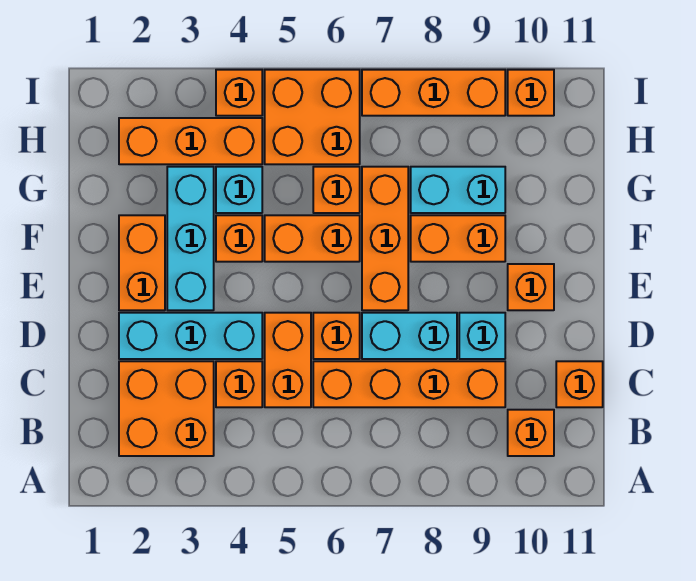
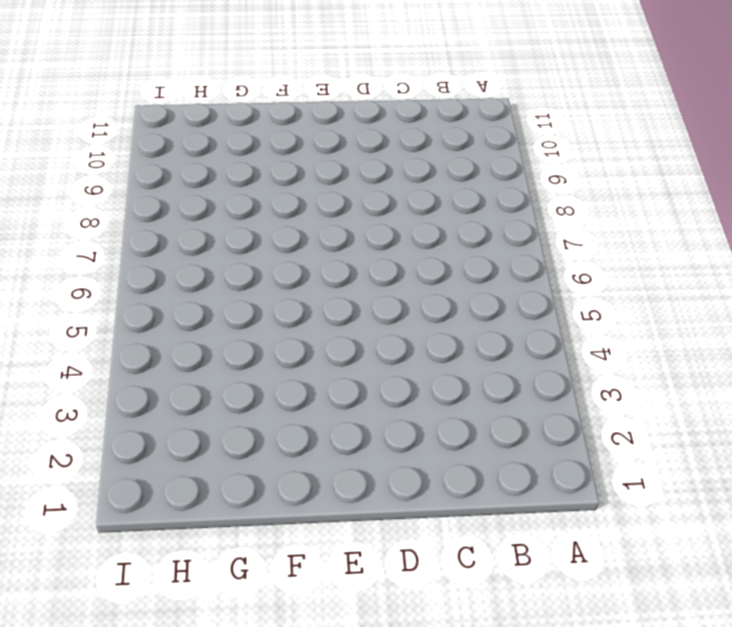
none -> orange brick B2:C3 level 1
none -> orange brick B10 level 1
none -> orange brick C4 level 1

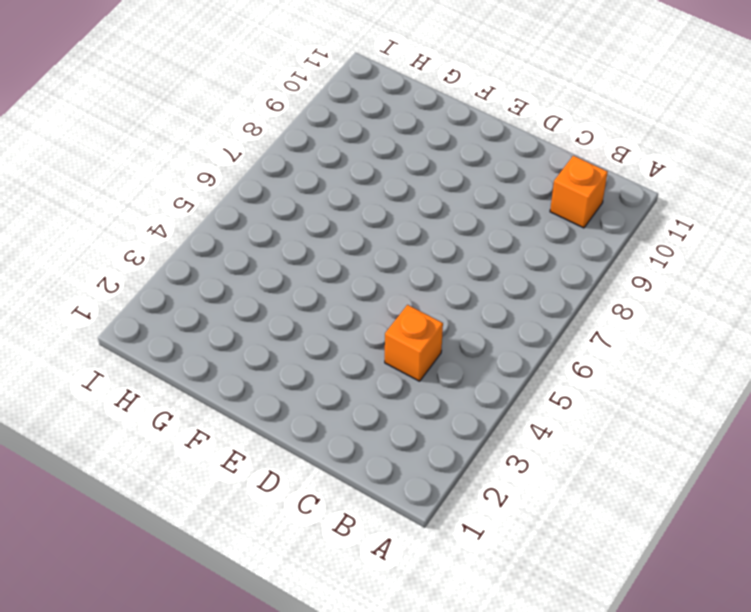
none -> orange brick B2:C3 level 1
none -> orange brick C5:D5 level 1
none -> orange brick C6:C9 level 1

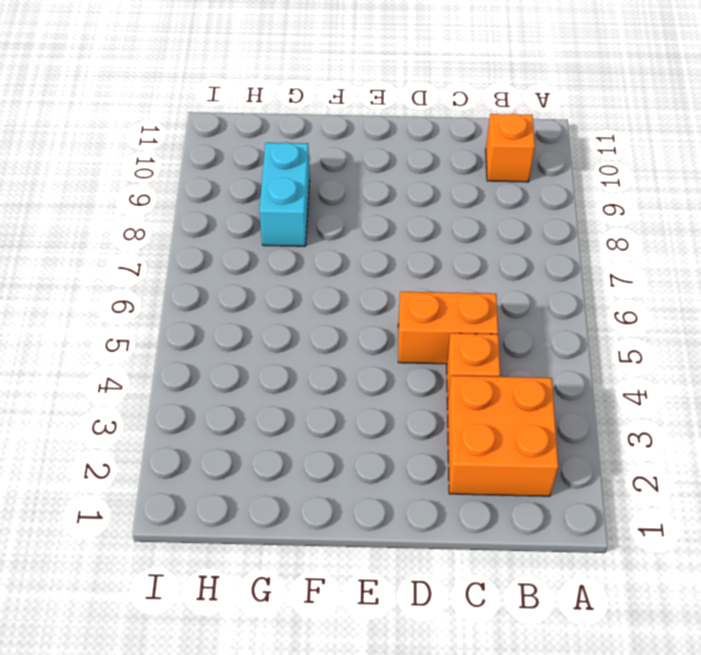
none -> orange brick C6:C9 level 1
none -> orange brick C11 level 1
none -> cyan brick D2:D4 level 1

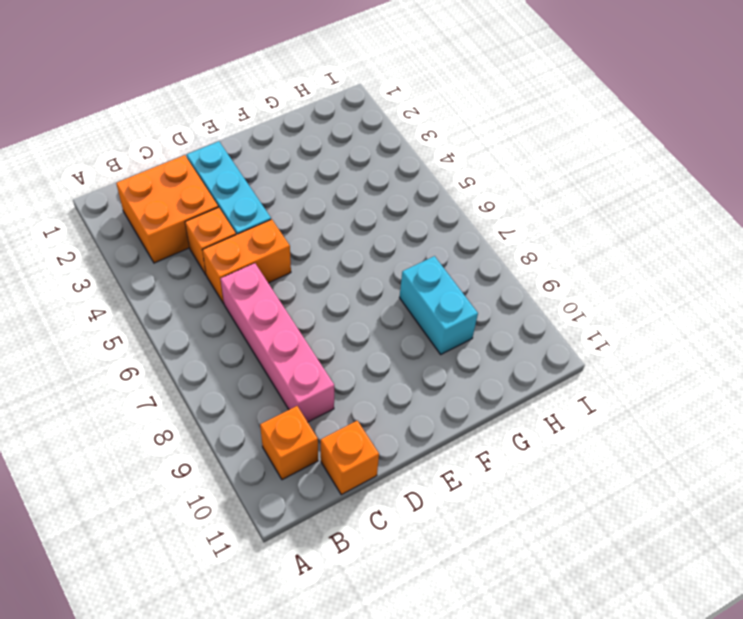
pink brick C6:C9 level 1 -> orange brick C6:C9 level 1
none -> orange brick D6 level 1
none -> cyan brick D7:D8 level 1
none -> cyan brick D9 level 1

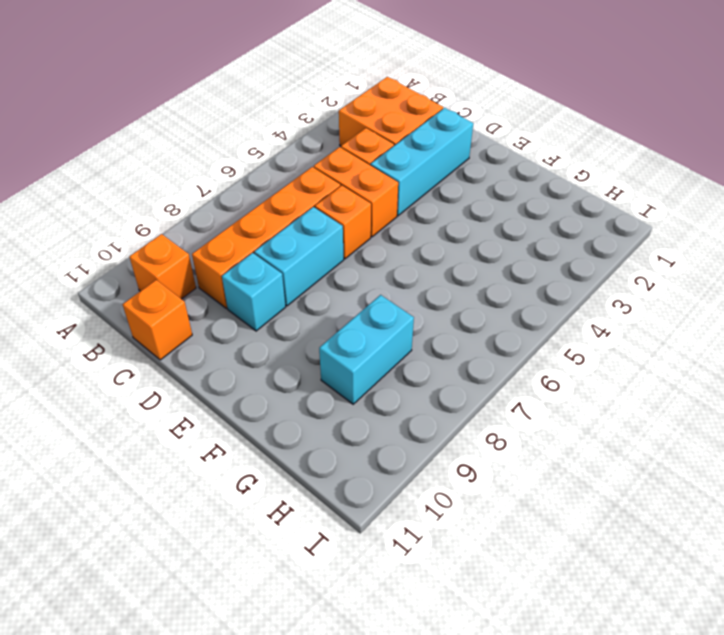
none -> orange brick E2:F2 level 1
none -> cyan brick E3:G3 level 1
none -> orange brick E7:G7 level 1

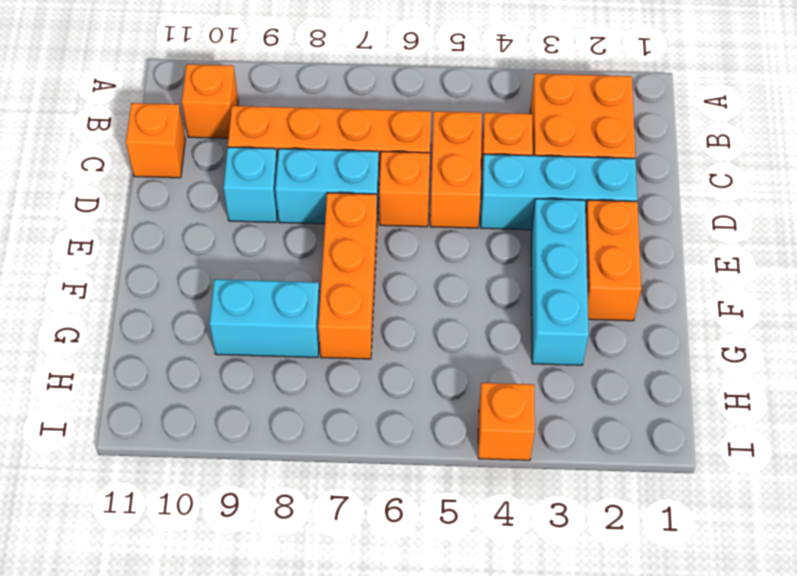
none -> orange brick E10 level 1
none -> orange brick F4 level 1
none -> orange brick F5:F6 level 1

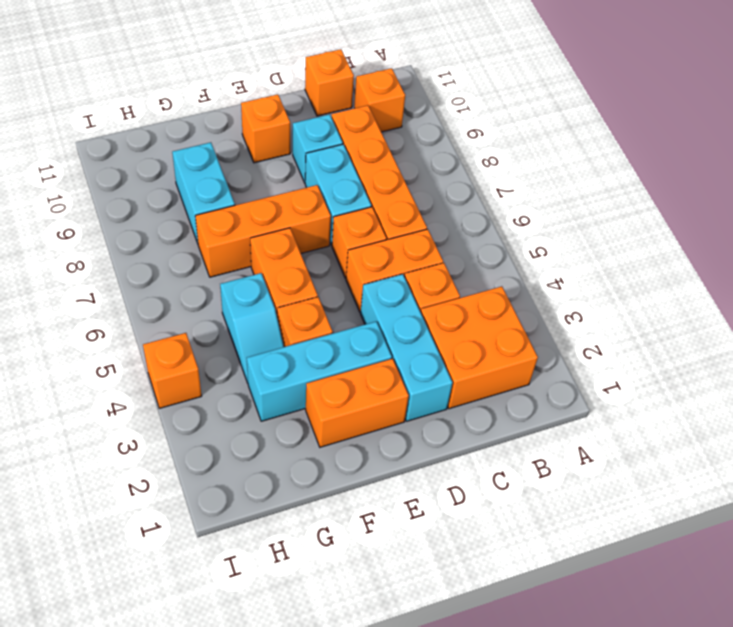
cyan slope G4:G5 level 1 top 5 -> cyan brick G4 level 1
none -> orange brick F8:F9 level 1
none -> orange brick G6 level 1
none -> orange brick H2:H4 level 1

